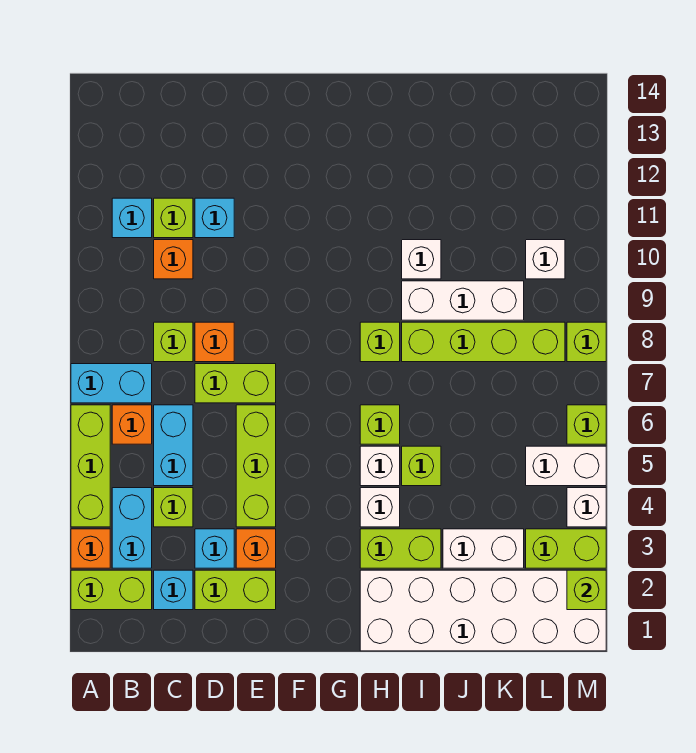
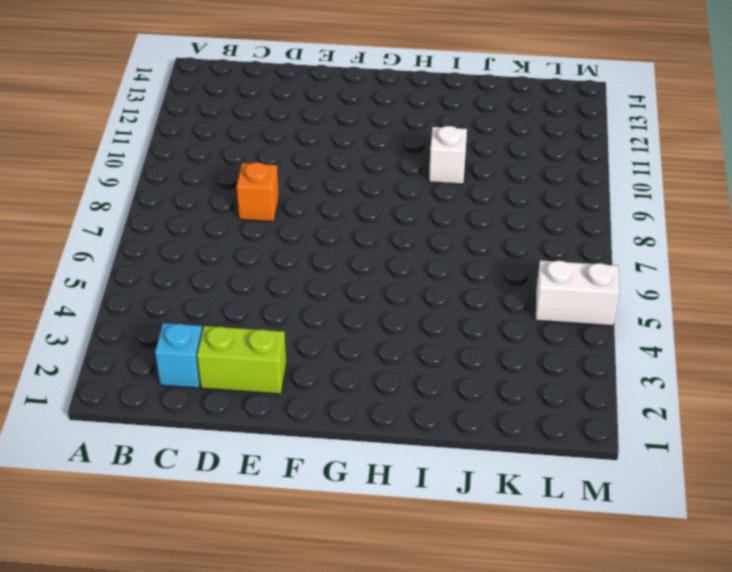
none -> lime brick A2:B2 level 1
none -> orange brick A3 level 1
none -> lime brick A4:A6 level 1
none -> cyan brick A7:B7 level 1

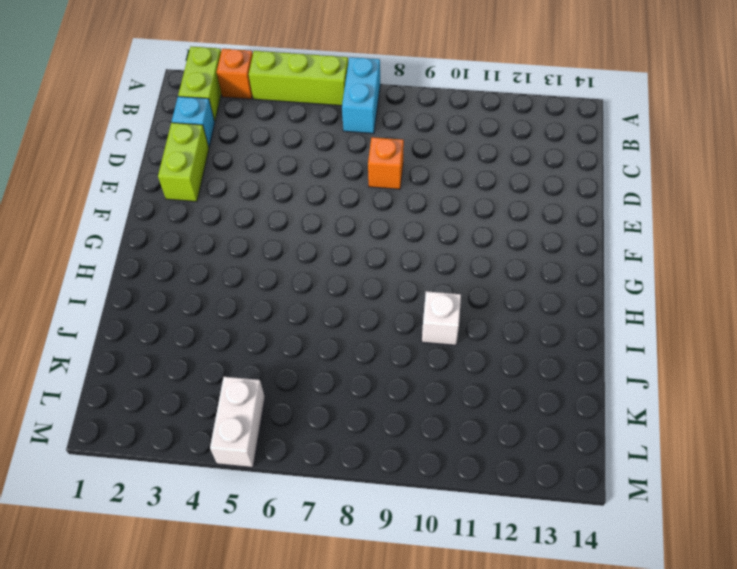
none -> cyan brick B3:B4 level 1
none -> orange brick B6 level 1
none -> cyan brick B11 level 1
none -> lime brick C4 level 1

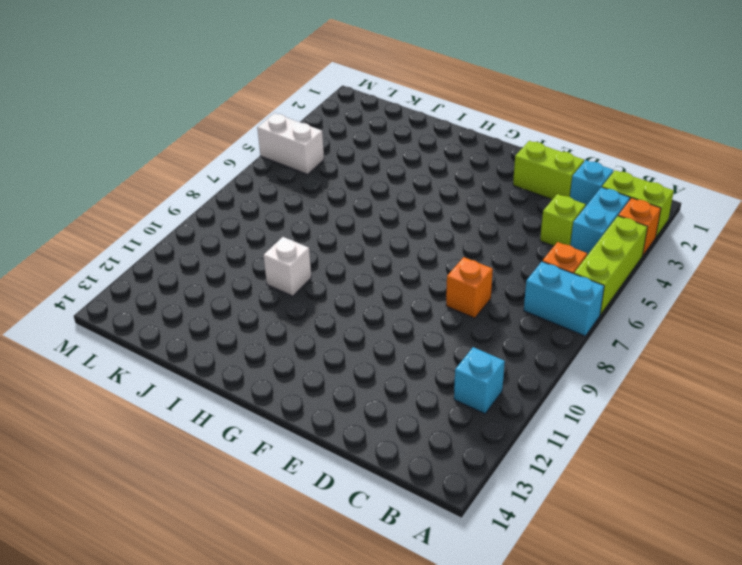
none -> cyan brick C5:C6 level 1
none -> lime brick C8 level 1
none -> orange brick C10 level 1
none -> lime brick C11 level 1

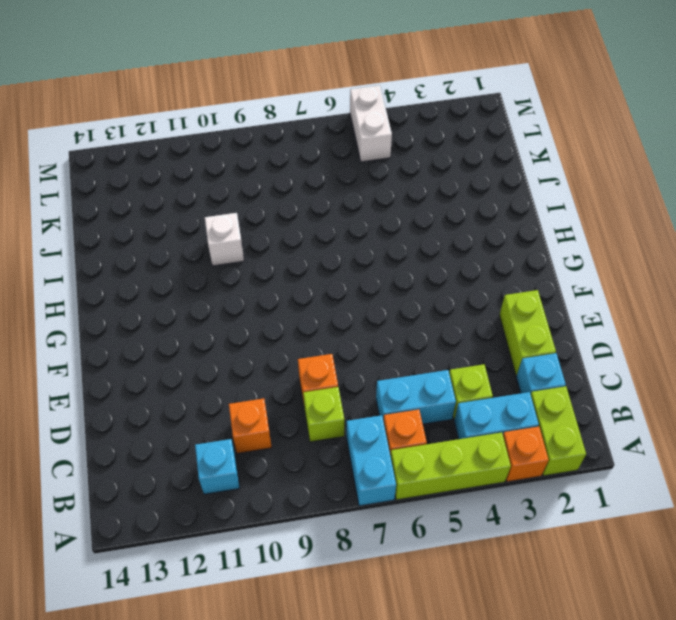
none -> lime brick C11 level 1
none -> cyan brick D3 level 1
none -> lime brick D7:E7 level 1
none -> cyan brick D11 level 1

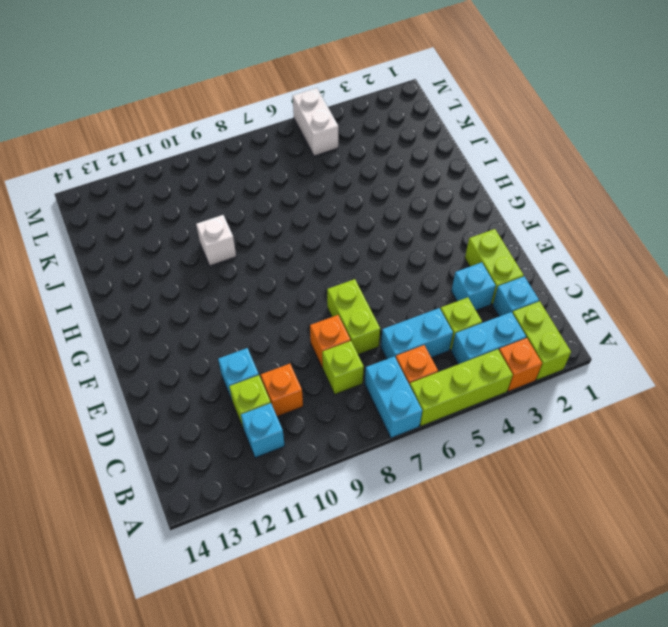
none -> orange brick E3 level 1
none -> lime brick E4:E6 level 1
none -> white brick H1:M2 level 1
none -> lime brick H3:I3 level 1

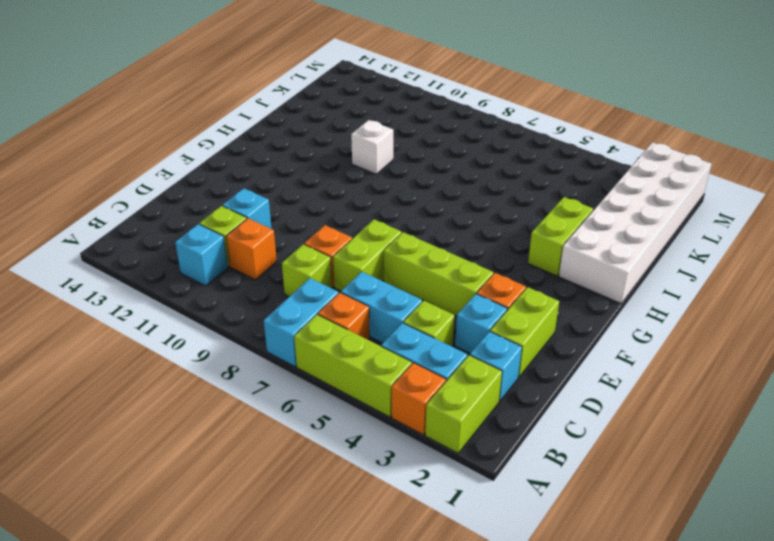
none -> white brick H4 level 1
none -> white brick H5 level 1
none -> lime brick H6 level 1
none -> lime brick H8 level 1

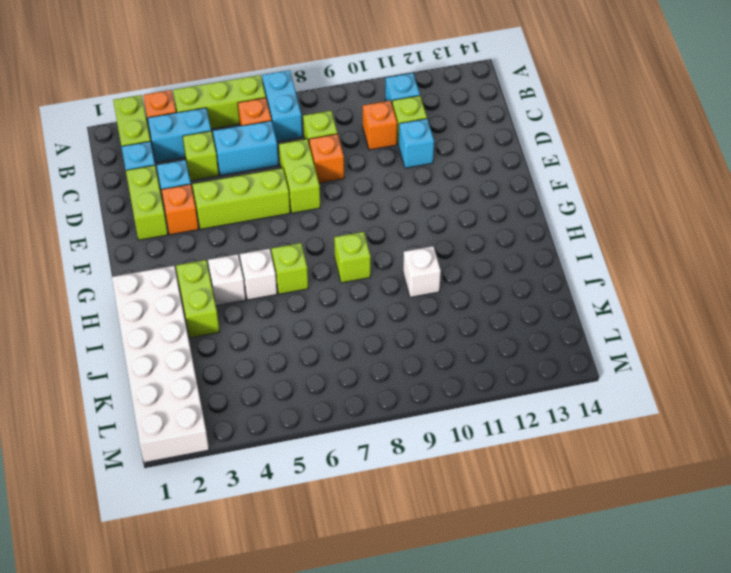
none -> lime brick I5 level 1
none -> lime brick I8:L8 level 1
none -> white brick I9:K9 level 1
none -> white brick J3:K3 level 1

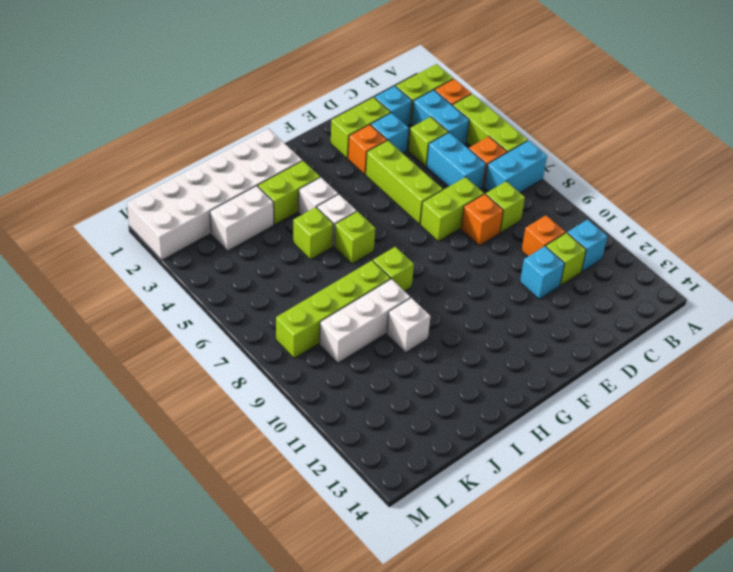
none -> lime brick L3:M3 level 1
none -> white brick L5:M5 level 1
none -> white brick L10 level 1
none -> white brick M4 level 1

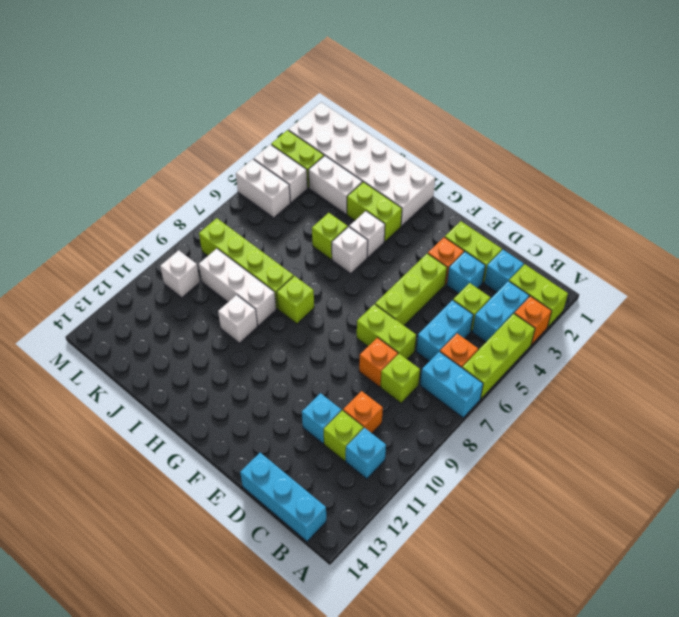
cyan brick B14:D14 level 1 -> none
white brick L4:M4 level 1 -> white brick M4 level 1
none -> lime brick H6 level 1
none -> lime brick M6 level 1
none -> lime brick M8 level 1
none -> lime brick M2 level 2

